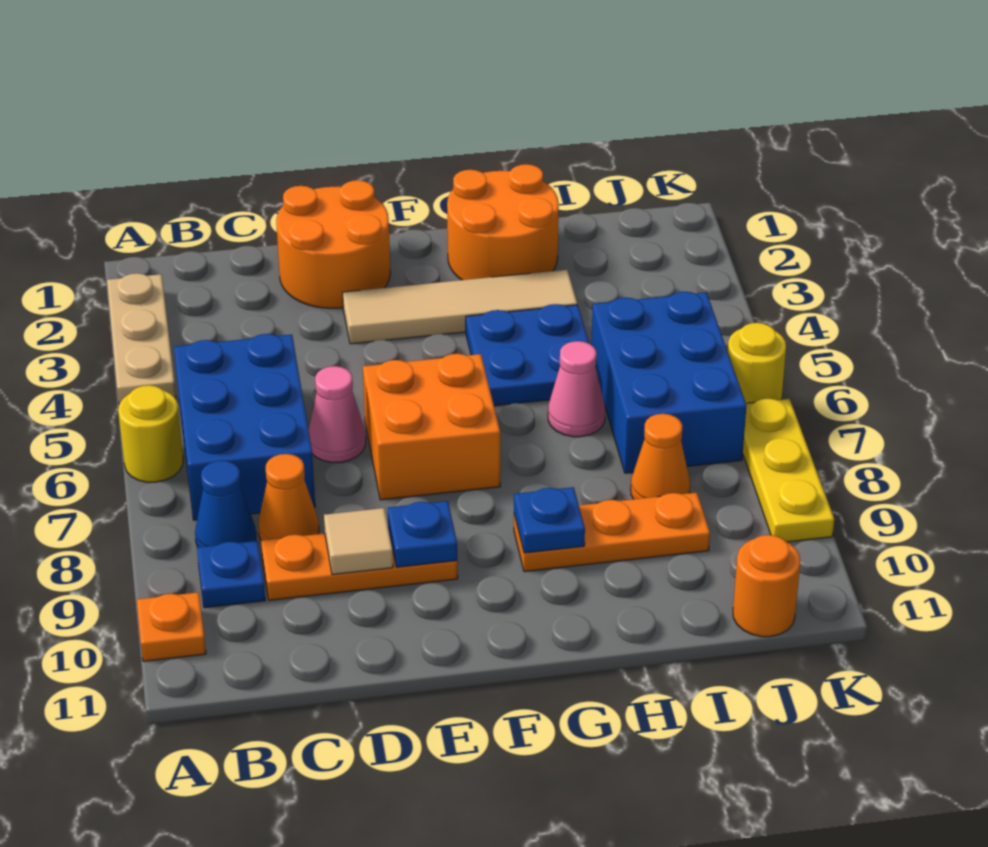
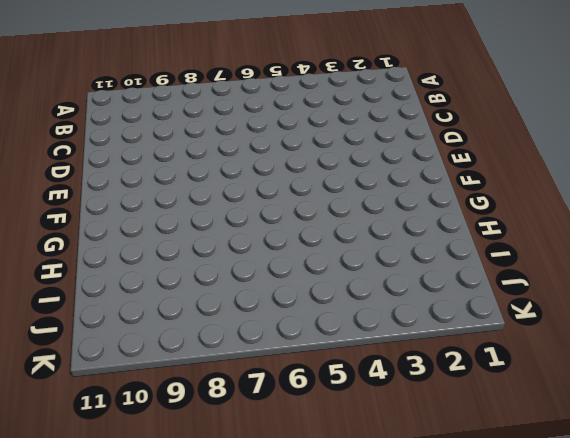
none -> tan plate A2:A4 level 1
none -> yellow round brick A6 level 1
none -> orange plate A10 level 1

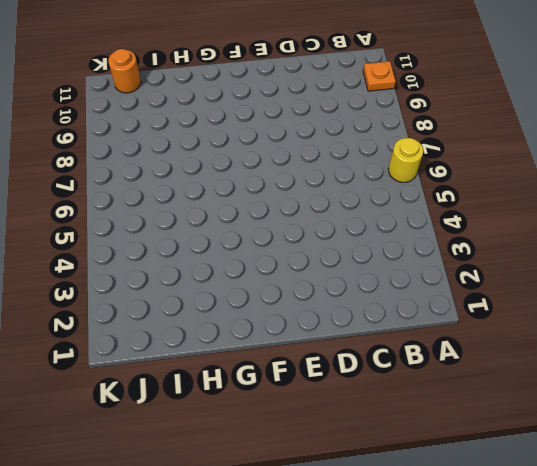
none -> tan plate A2:A4 level 1
none -> blue brick B5:C7 level 1
none -> blue cone B8 level 1

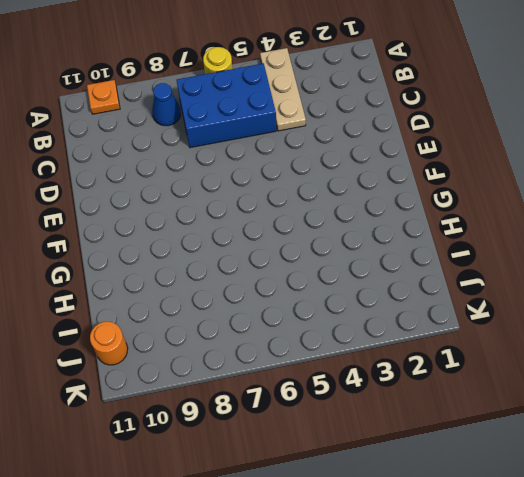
tan plate A4:C4 level 1 -> tan plate A2:A4 level 1
none -> blue plate B9 level 1
none -> orange cone C8 level 1
none -> orange plate C9:E9 level 1

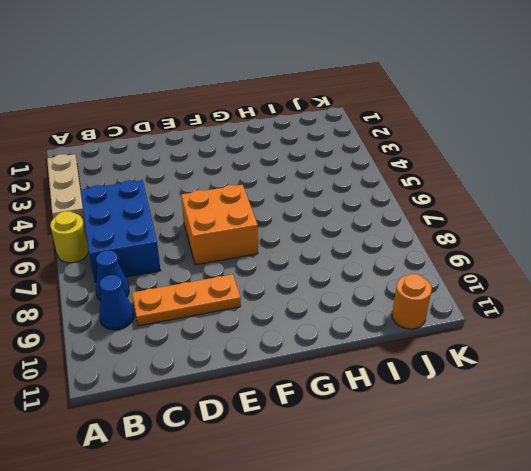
blue cone B9 level 1 -> blue plate B9 level 1
none -> orange plate A10 level 1
none -> orange cone C8 level 1
none -> orange round brick D1:E2 level 1

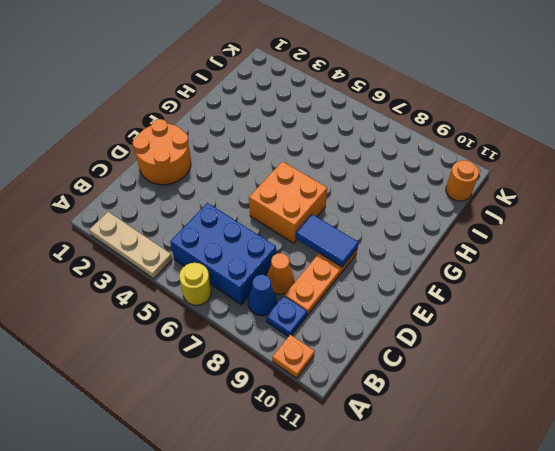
blue tile E8:E9 level 2 -> blue plate E9 level 2
none -> pink cone D6 level 1
none -> tan tile E3:H3 level 1
none -> orange round brick G1:H2 level 1

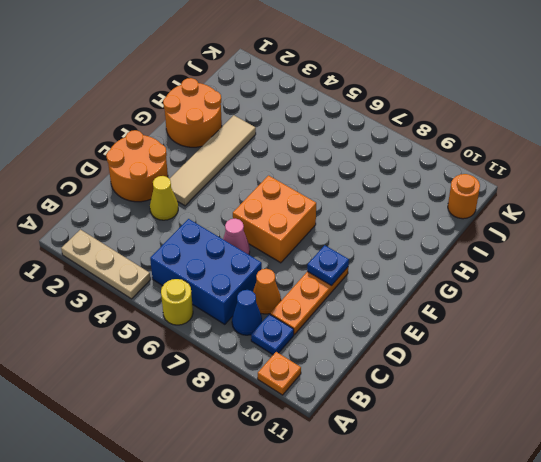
yellow cone D3 level 1 -> none
none -> blue plate G4:H5 level 1
none -> orange plate G9:I9 level 1
none -> pink cone H6 level 1

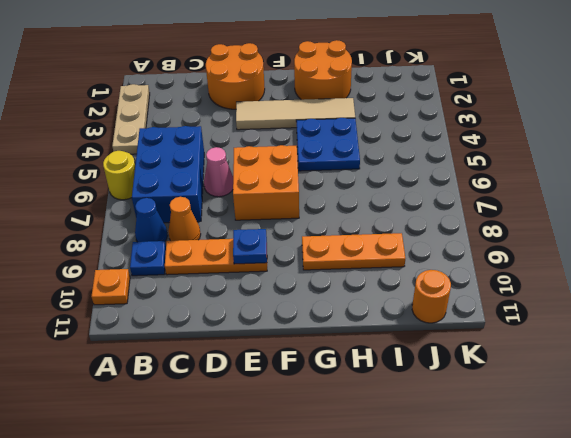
none -> pink cone H6 level 1
none -> blue brick I5:J7 level 1
none -> orange cone I8 level 1

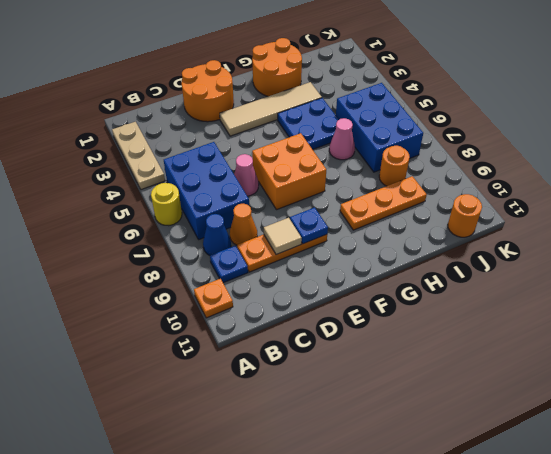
orange round brick I8 level 1 -> orange cone I8 level 1
none -> yellow round brick K6 level 1
none -> yellow plate K7:K9 level 1
none -> blue plate G9 level 2

